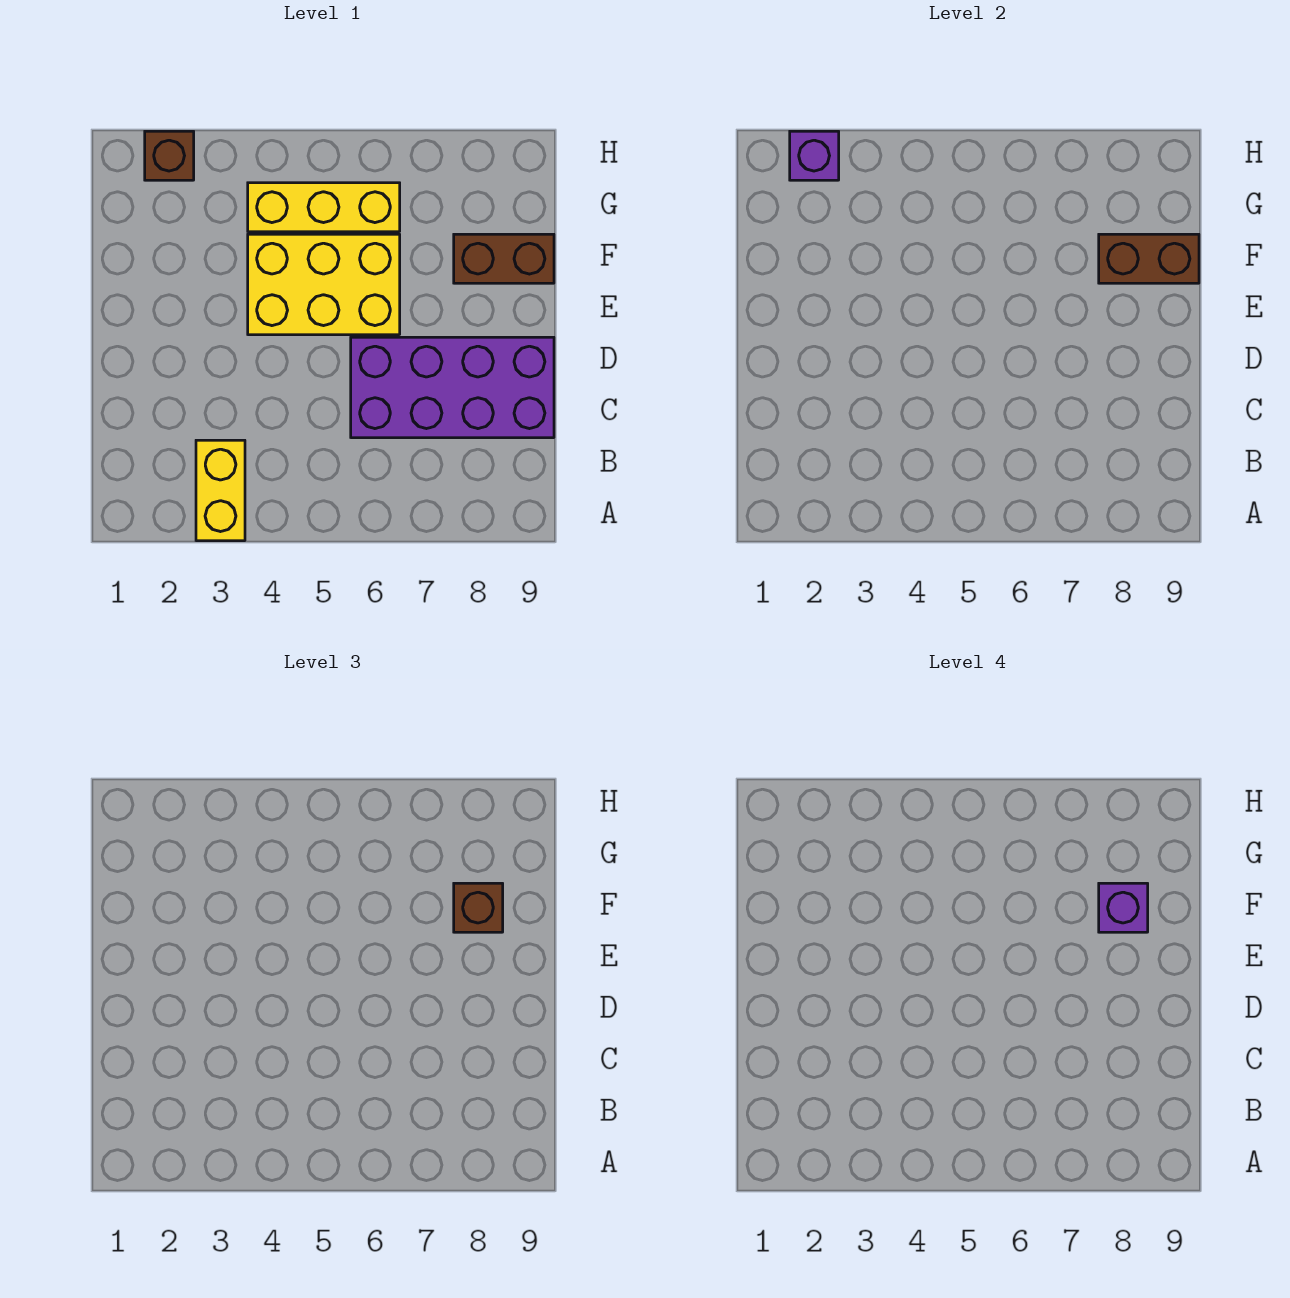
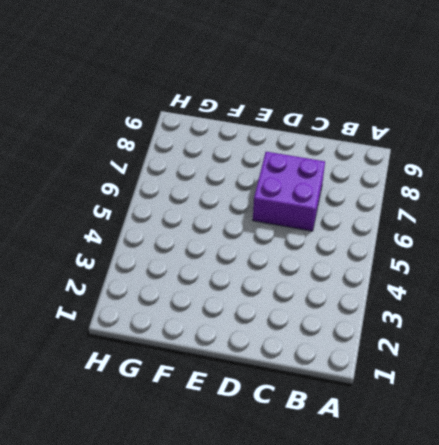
purple brick C6:D7 level 1 -> purple brick C6:D9 level 1
none -> yellow brick A3:B3 level 1
none -> yellow brick E4:F6 level 1

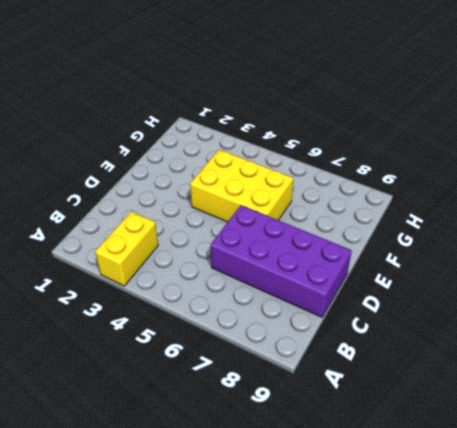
none -> brown brick F8:F9 level 1
none -> yellow brick G4:G6 level 1

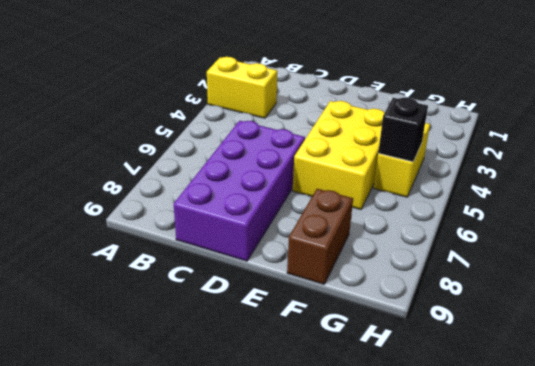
yellow brick G4:G5 level 1 -> yellow brick G4:G6 level 1
black brick G5 level 2 -> none
none -> brown brick H2 level 1
none -> brown brick F8:F9 level 2

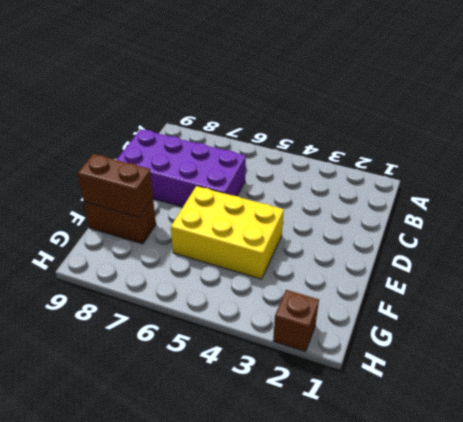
none -> yellow brick A3:B3 level 1
none -> yellow brick G4:G6 level 1

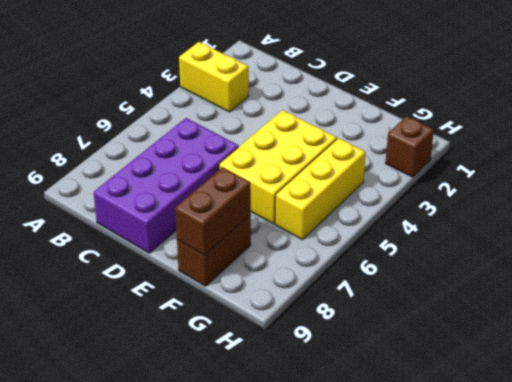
none -> purple brick H2 level 2
none -> brown brick F8 level 3

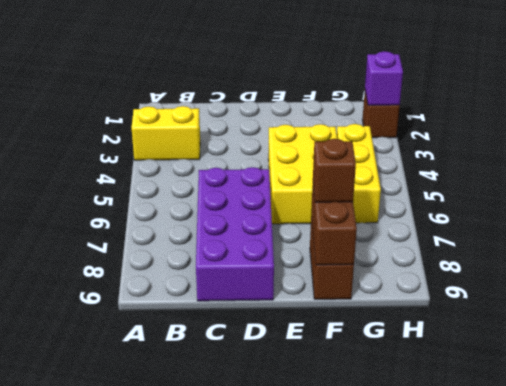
none -> purple brick F8 level 4

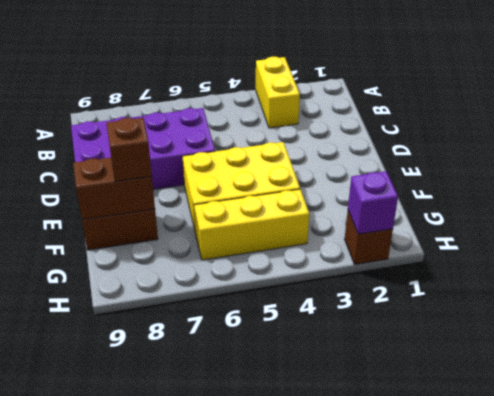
none -> purple brick F8 level 4

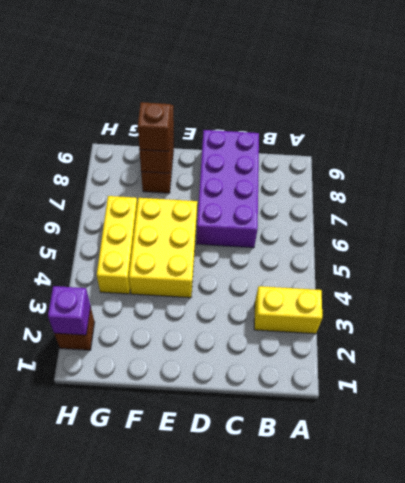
none -> purple brick F8 level 4

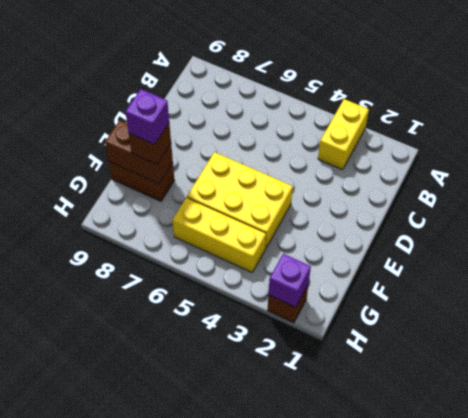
none -> purple brick C6:D9 level 1

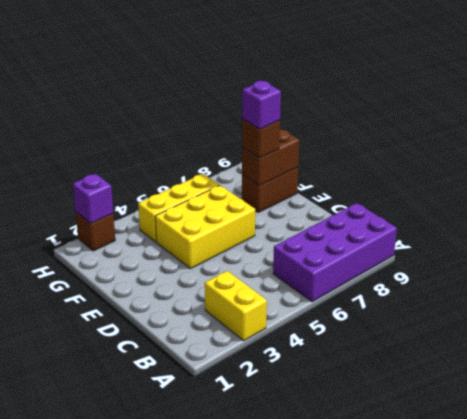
purple brick A6:B9 level 1 -> purple brick C6:D9 level 1

